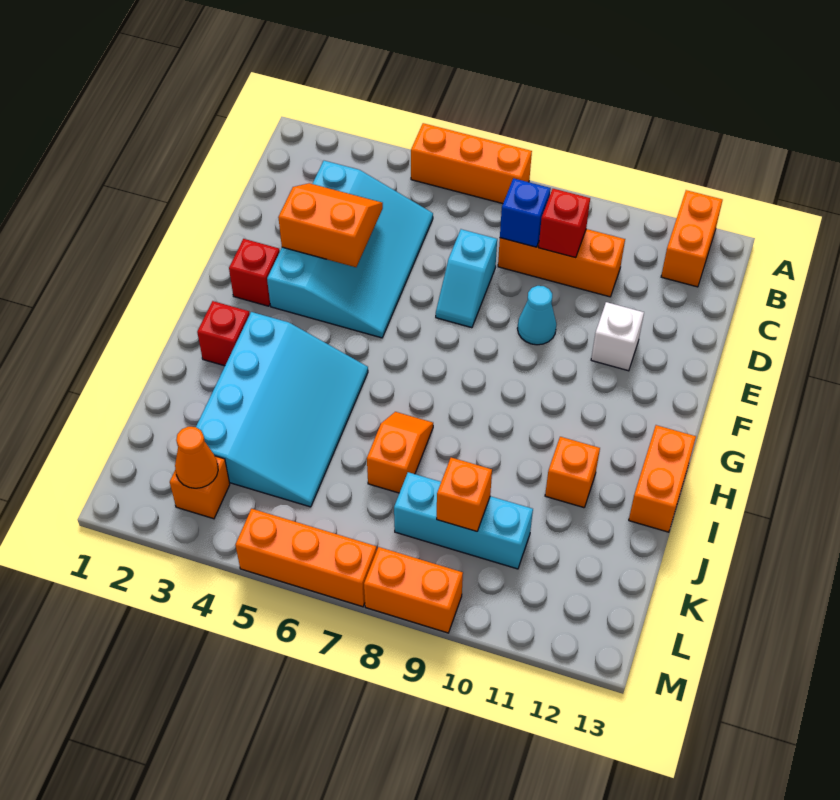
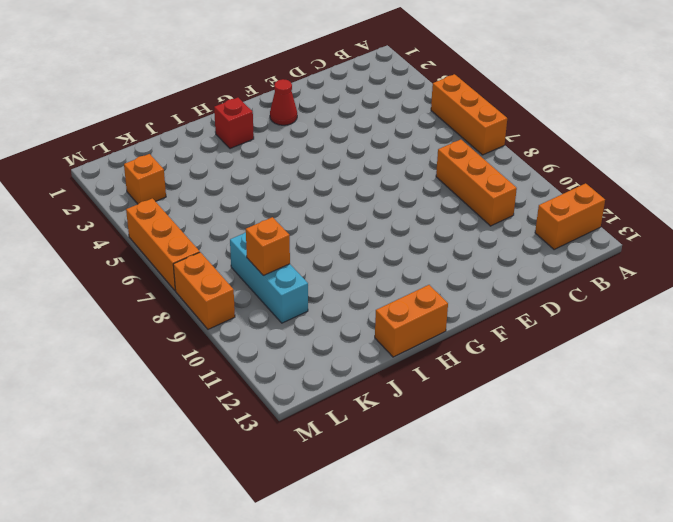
red cone F2 level 1 -> red brick F2 level 1
none -> cyan slope C3:F5 level 1 top 3
none -> cyan slope D7:E7 level 1 top D
none -> cyan cone E9 level 1

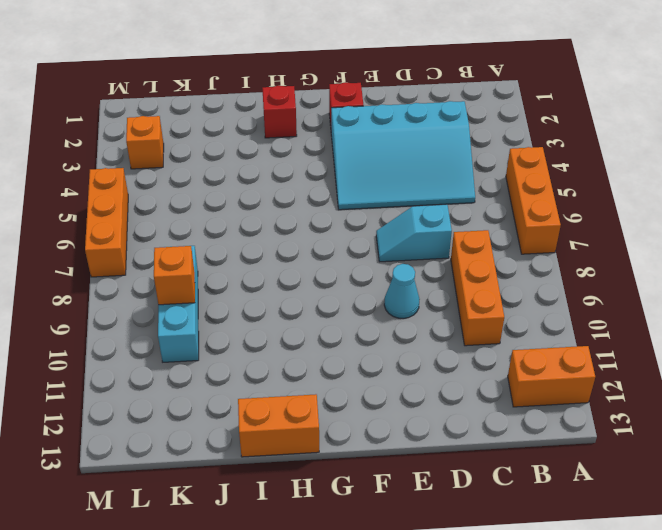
none -> white brick E11 level 1
none -> cyan slope H3:K5 level 1 top 3
none -> orange slope I7:J7 level 1 top J

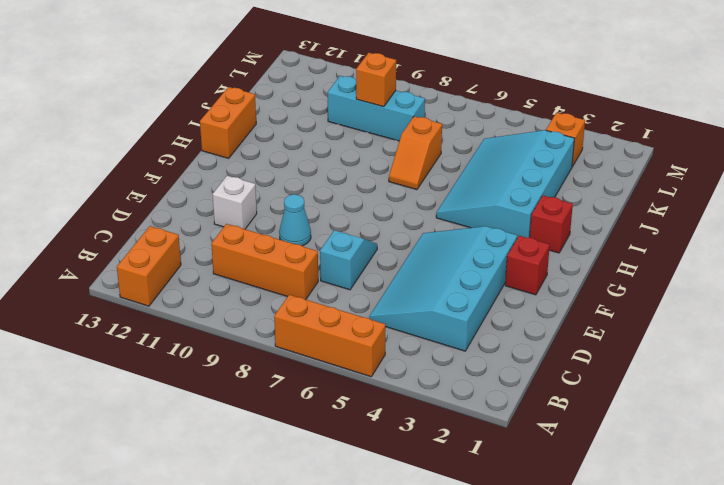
none -> orange brick I11 level 1
none -> orange brick M5:M7 level 1
none -> orange brick M8:M9 level 1

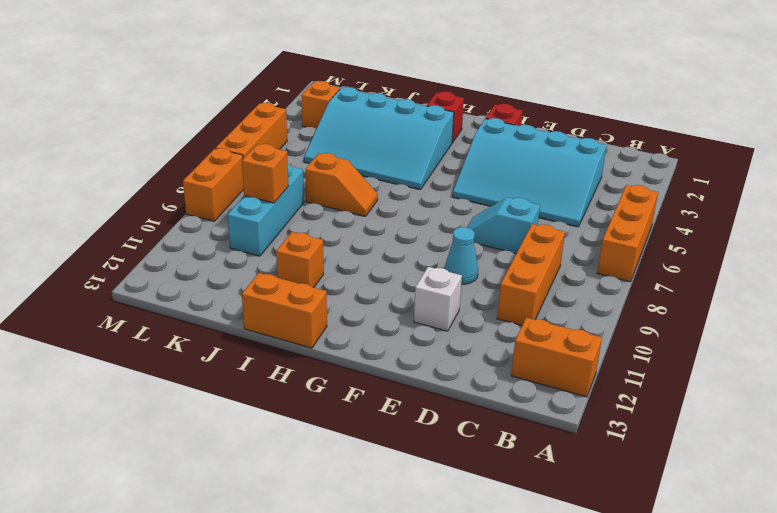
none -> blue brick C8 level 2
none -> red brick C9 level 2
none -> orange slope D3:E4 level 2 top E

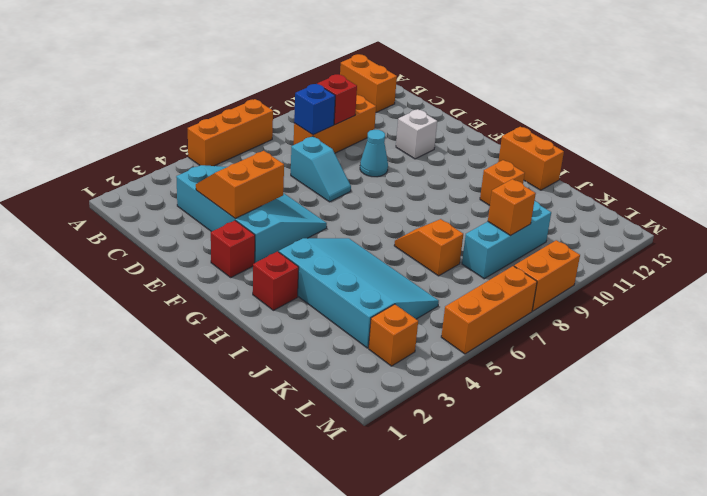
none -> orange cone L3 level 2

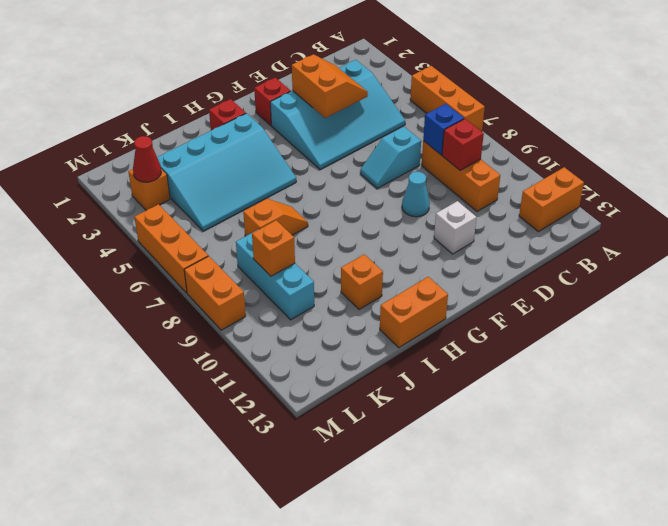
red cone L3 level 2 -> orange cone L3 level 2

